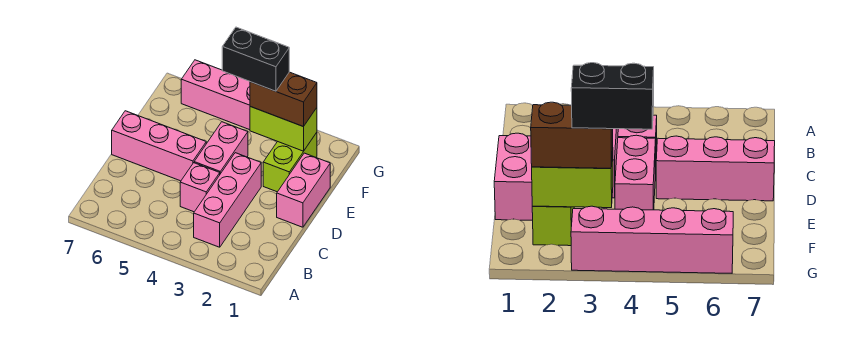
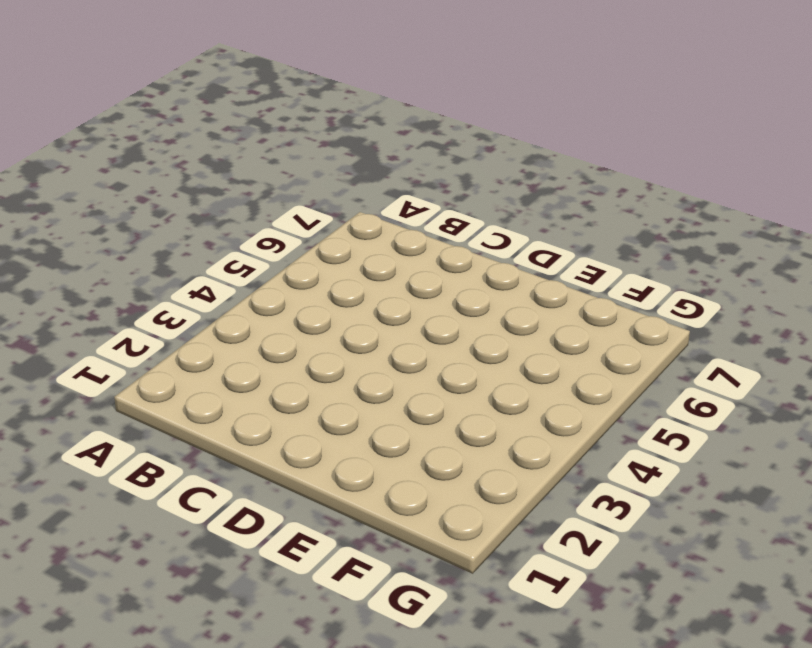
none -> pink brick B3:D3 level 1
none -> pink brick C4 level 1

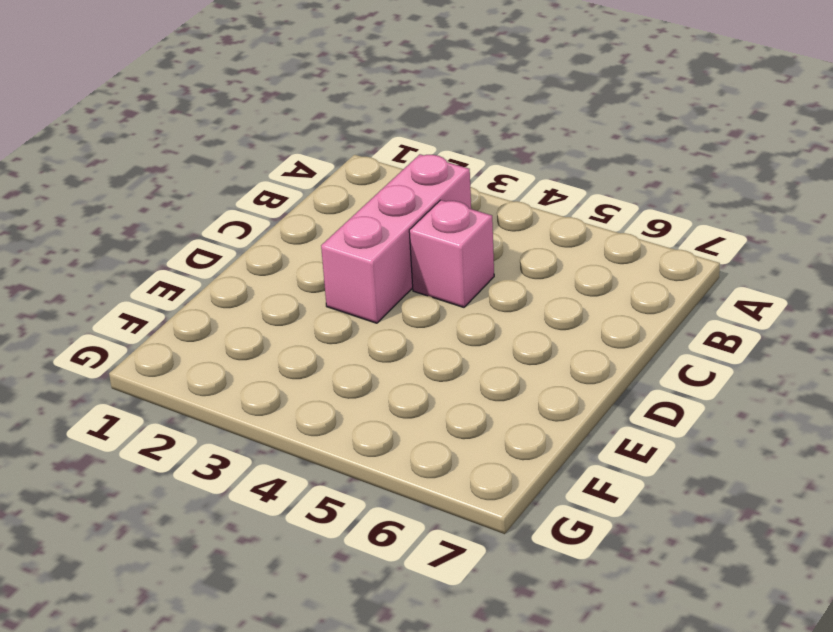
none -> pink brick D1:E1 level 1
none -> pink brick D4:E4 level 1

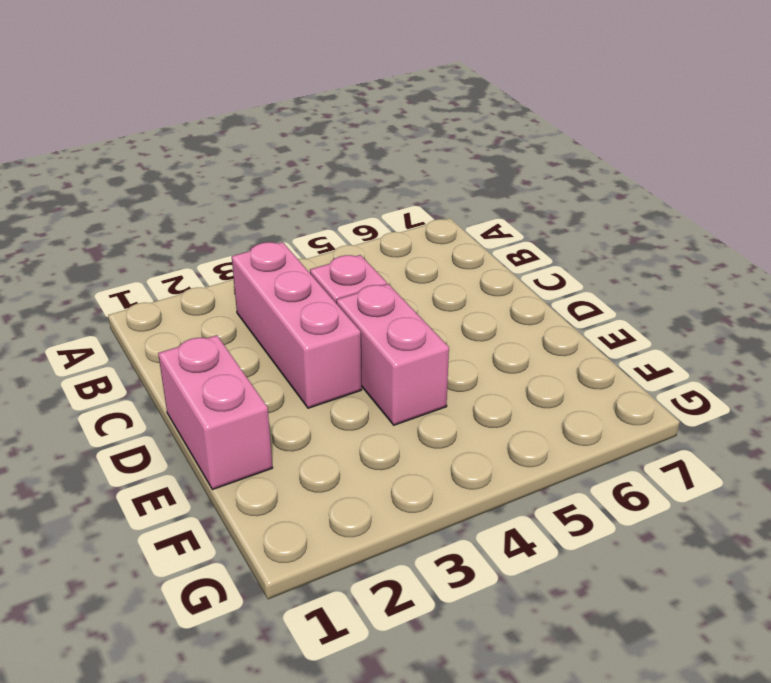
none -> pink brick D5:D7 level 1
none -> lime brick E2:F2 level 1

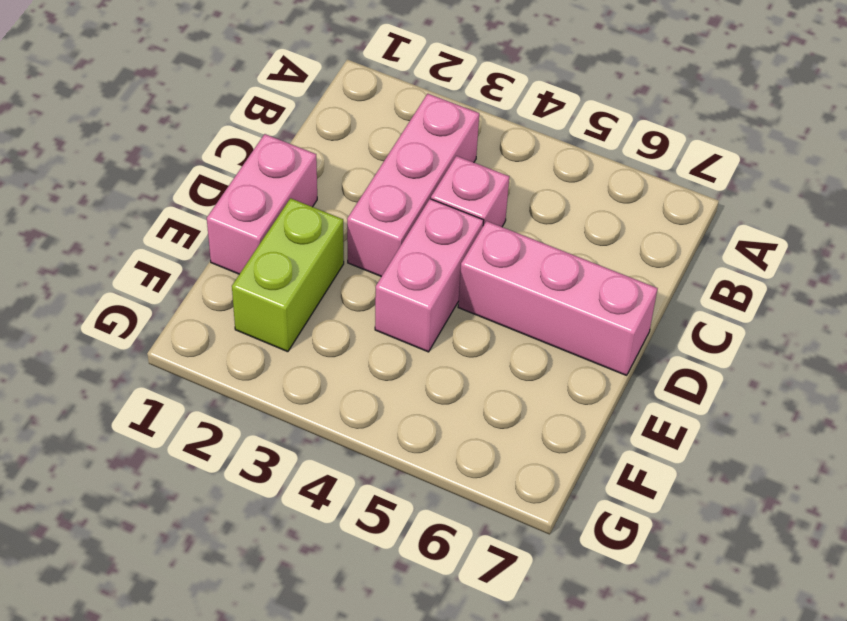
none -> pink brick G3:G6 level 1
none -> lime brick F2:F3 level 2

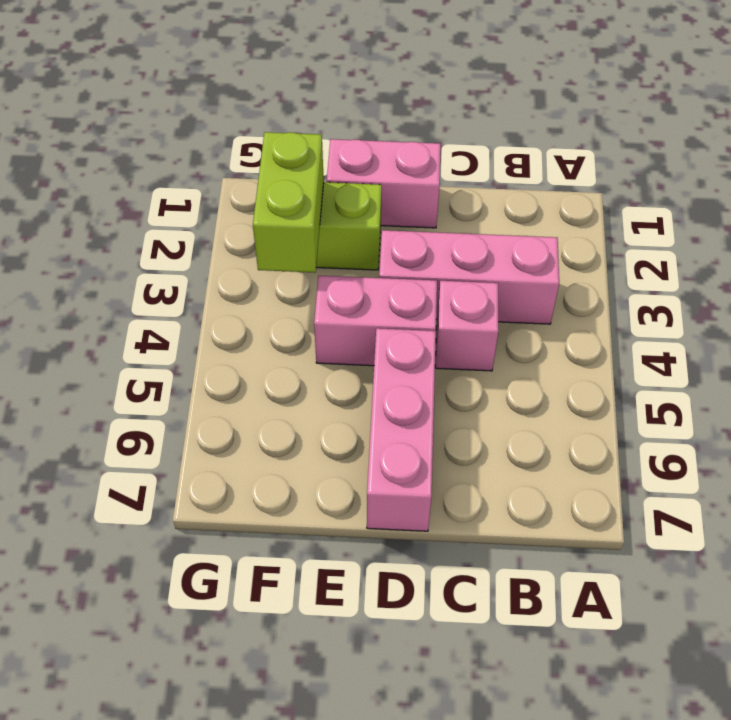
none -> pink brick G3:G6 level 1
none -> brown brick F2:F3 level 3

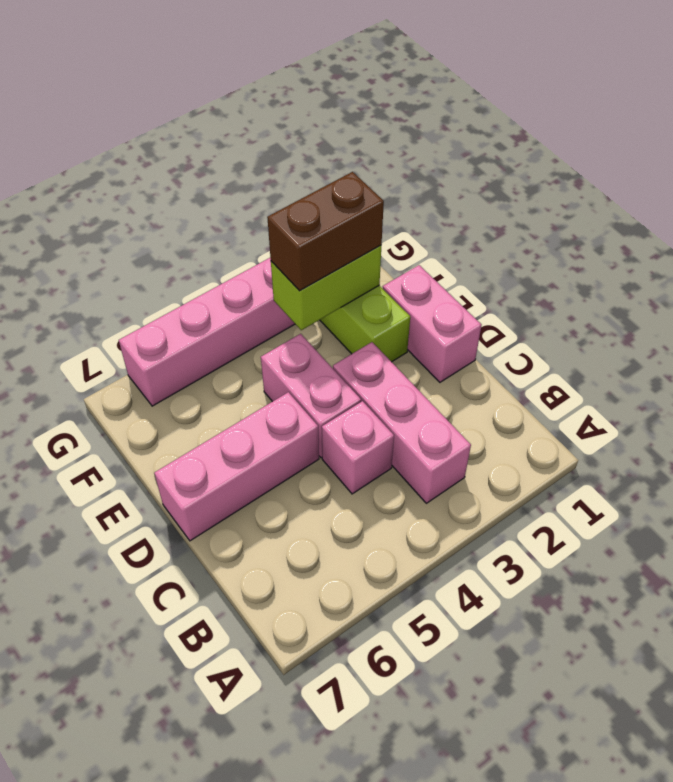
none -> black brick F3:F4 level 4

